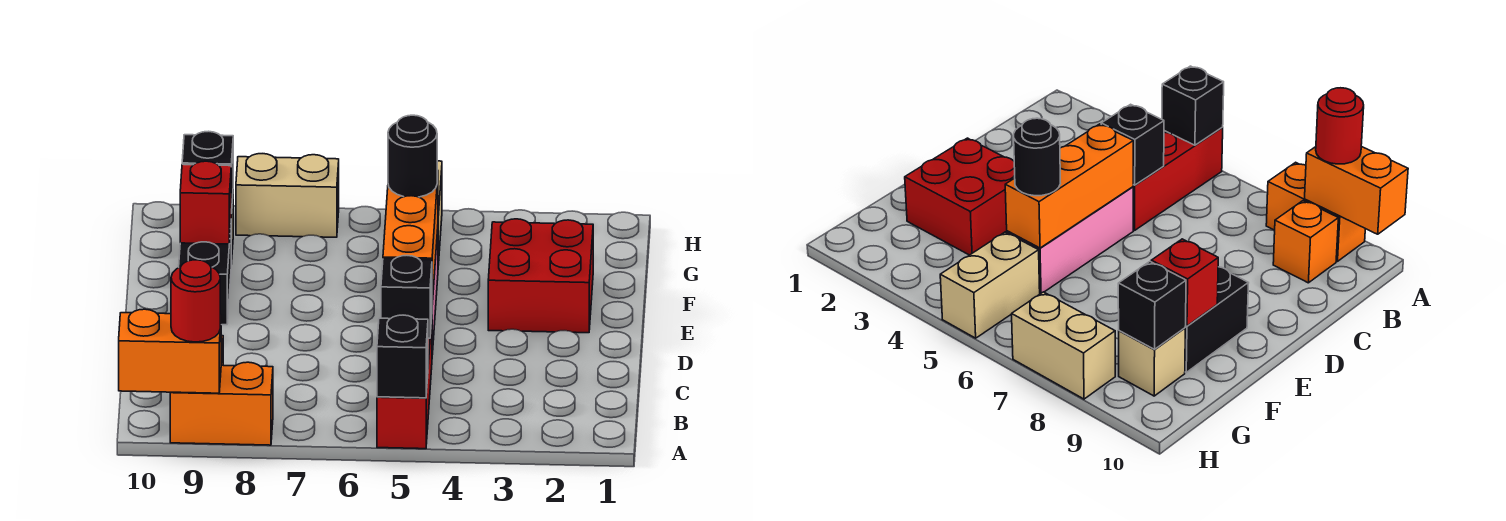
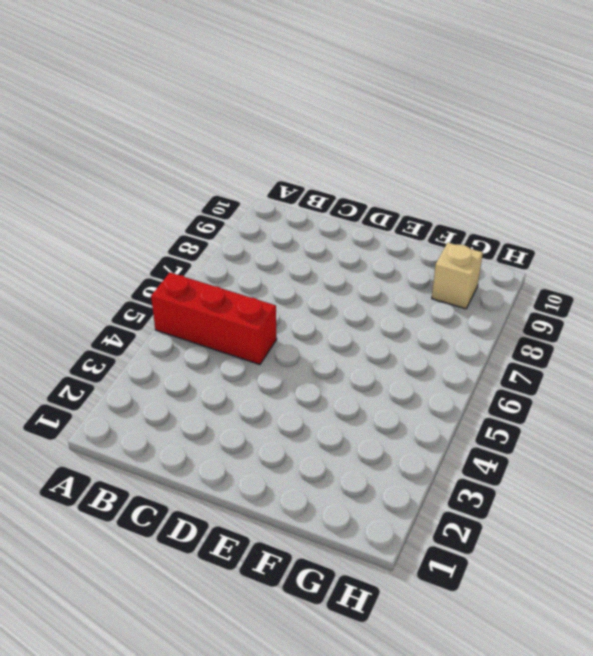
none -> orange brick A8:A9 level 1
none -> orange brick B9 level 1
none -> pink brick D5:F5 level 1

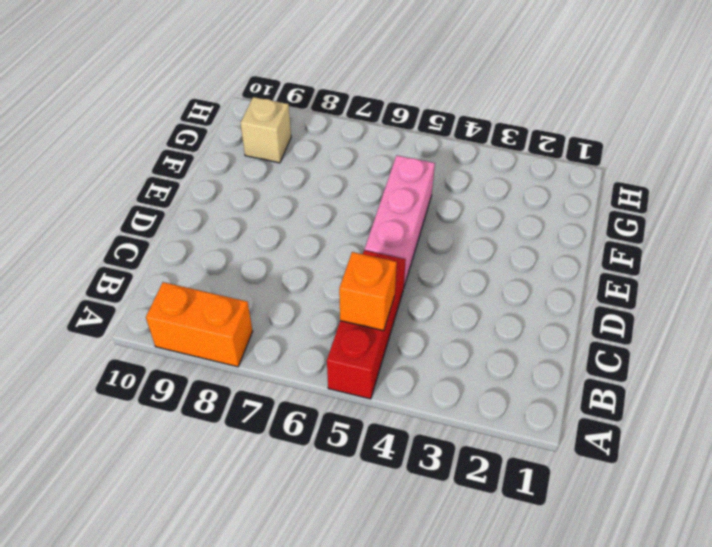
orange brick B5 level 2 -> orange brick B9 level 1
none -> red brick E2:F3 level 1
none -> black brick E9:F9 level 1
none -> tan brick G5:H5 level 1

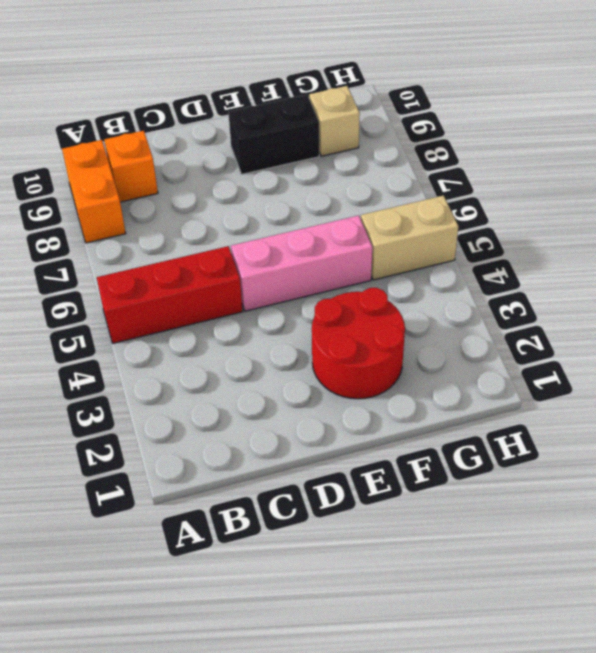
red round brick E2:F3 level 1 -> red brick E2:F3 level 1
none -> tan brick H7:H8 level 1
none -> black brick A5 level 2
none -> orange brick A9:A10 level 2

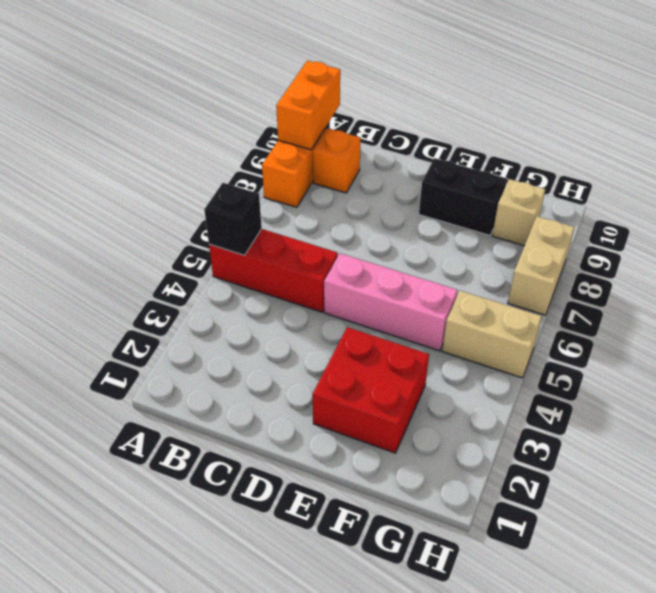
none -> black brick C5 level 2
none -> orange brick D5:F5 level 2
none -> red brick F9 level 2

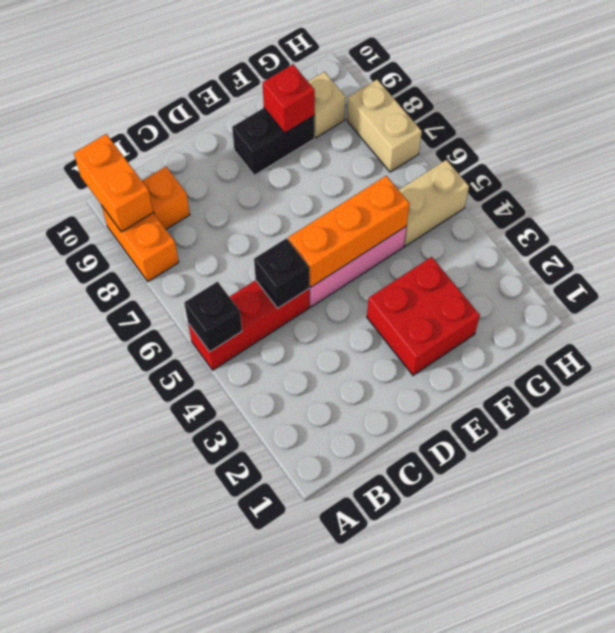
none -> black brick G9 level 2
none -> red round brick A9 level 3
none -> black round brick F5 level 3

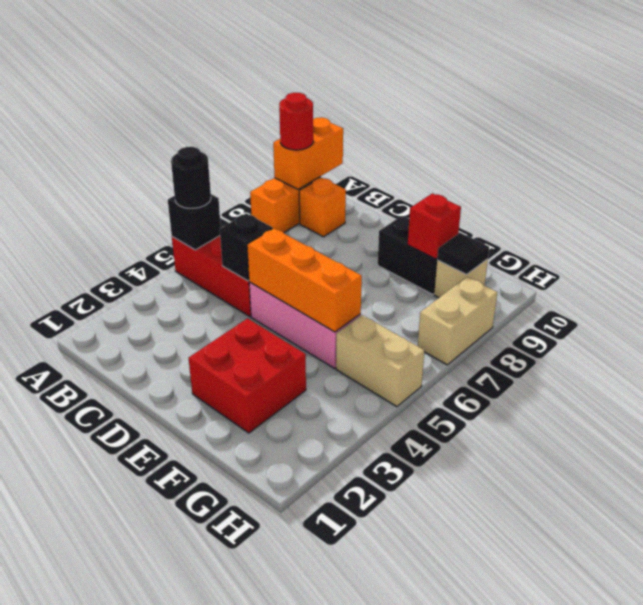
black round brick A5 level 3 -> black round brick F5 level 3
black tile G9 level 2 -> black brick G9 level 2

